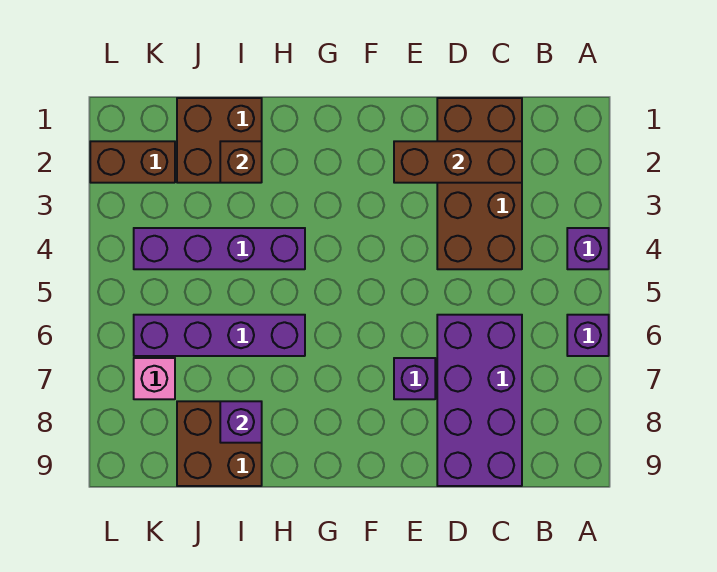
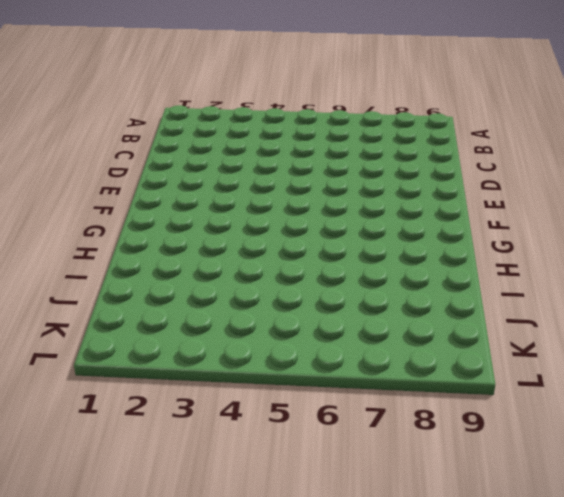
none -> purple brick A4 level 1
none -> purple brick A6 level 1
none -> brown brick C1:D4 level 1

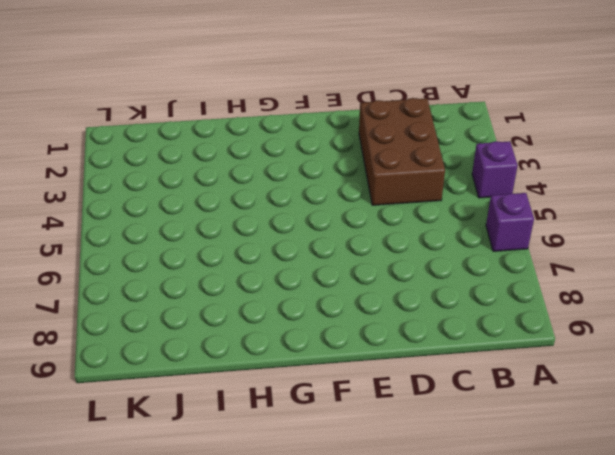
brown brick C2:D4 level 1 -> brown brick C1:D4 level 1
none -> purple brick C6:D9 level 1
none -> purple brick E7 level 1
none -> purple brick H4:K4 level 1

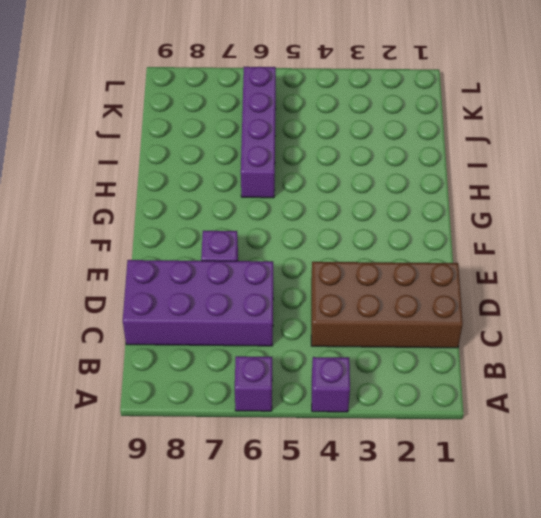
none -> purple brick H4:K4 level 1
none -> brown brick I1:J2 level 1
none -> brown brick I8:J9 level 1

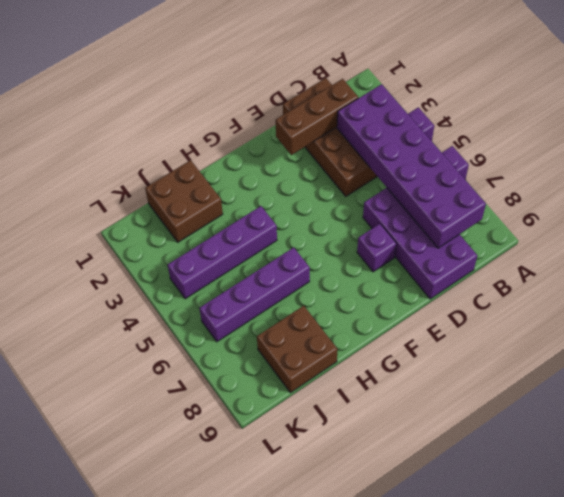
purple brick B3:C8 level 2 -> none
none -> brown brick K2:L2 level 1
none -> pink brick K7 level 1
none -> brown brick I2 level 2

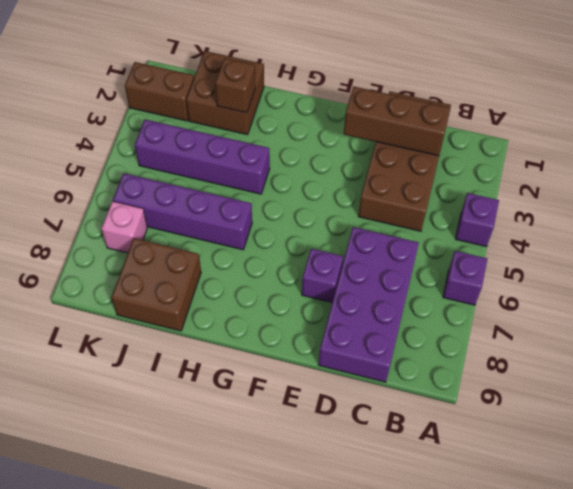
none -> purple brick I8 level 2

